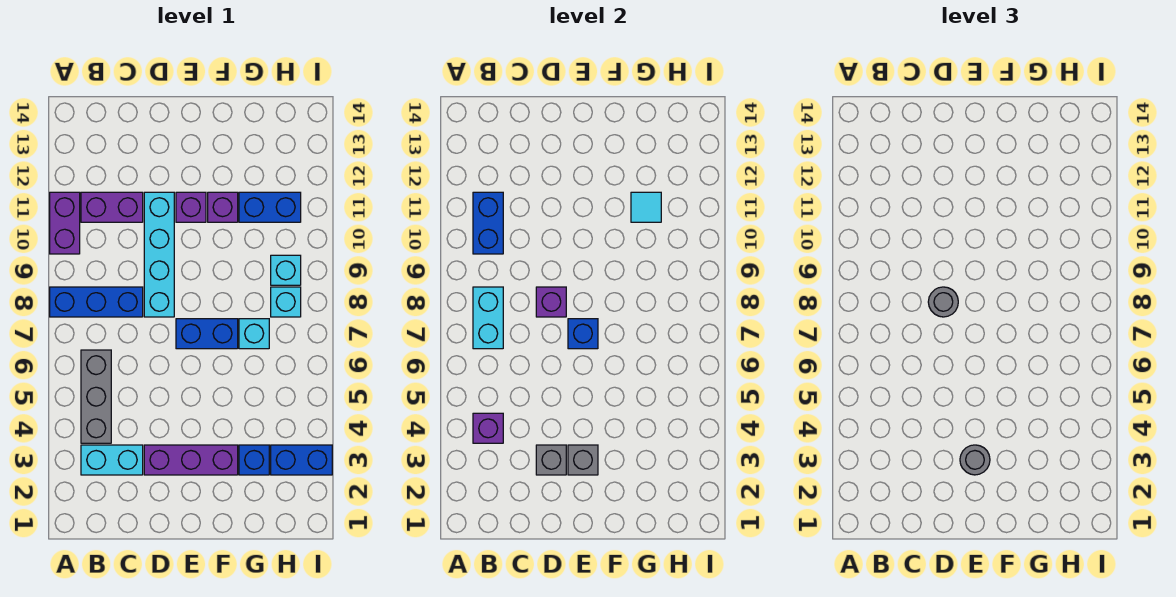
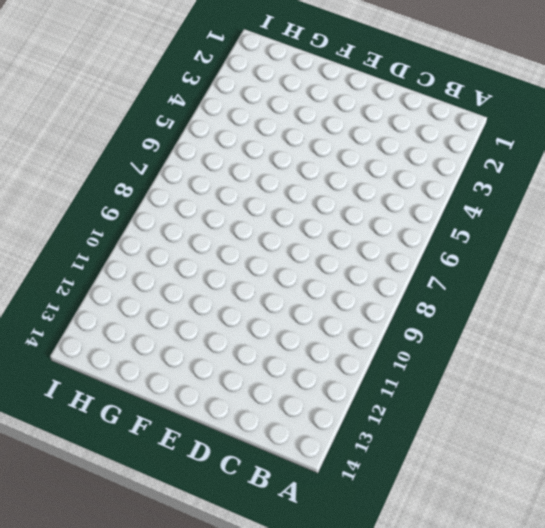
none -> blue brick A8:C8 level 1
none -> purple brick A10:A11 level 1
none -> cyan brick B3:C3 level 1

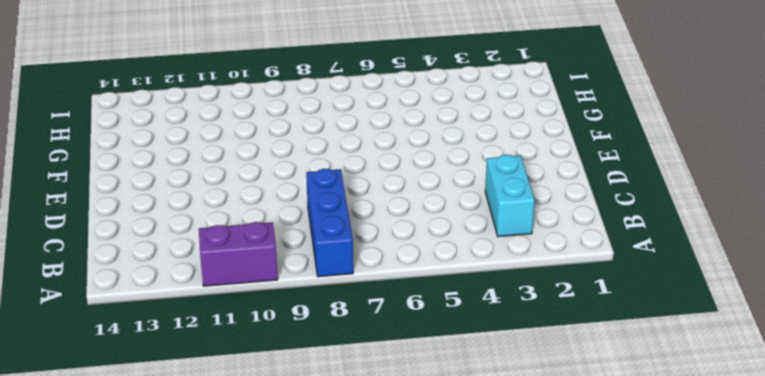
none -> grey brick B4:B6 level 1
none -> purple brick B11:C11 level 1
none -> purple brick D3:F3 level 1

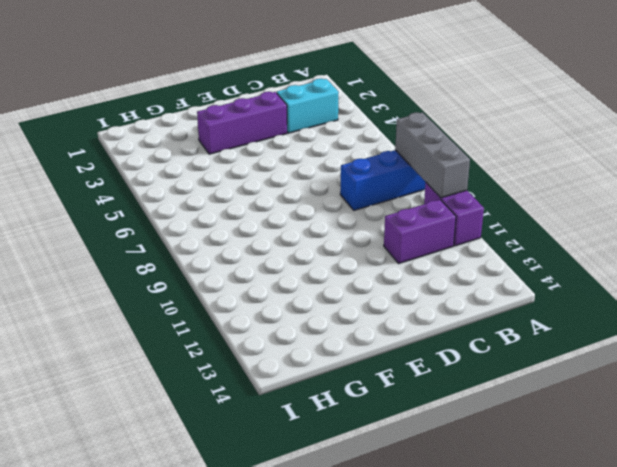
grey brick A8:A10 level 2 -> grey brick B4:B6 level 1
none -> cyan brick D8:D11 level 1
none -> blue brick E7:F7 level 1
none -> purple brick E11 level 1

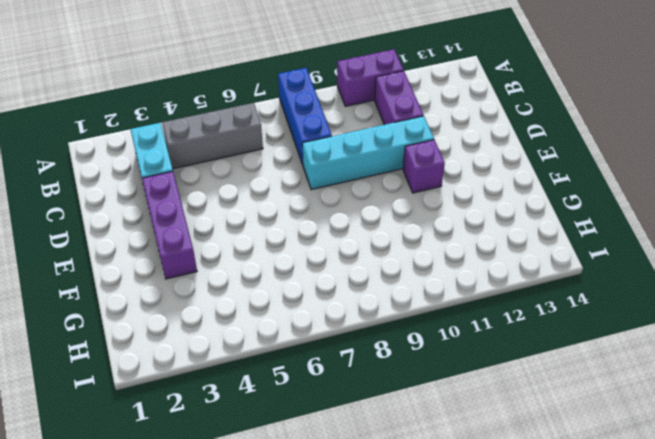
none -> blue brick E7:F7 level 1
none -> purple brick F11 level 1
none -> blue brick G3 level 1

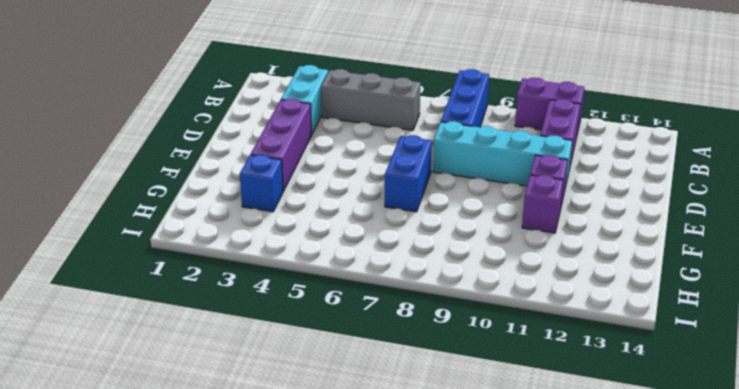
none -> cyan brick G7 level 1
none -> blue brick G11:H11 level 1
none -> blue brick H3:I3 level 1

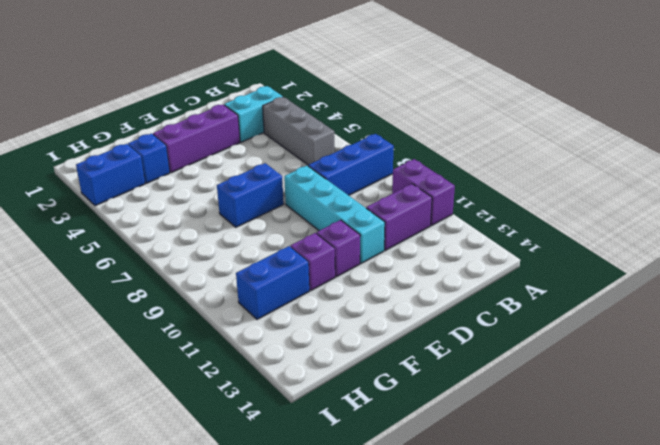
none -> cyan brick G7 level 1
none -> cyan brick H8 level 1
none -> cyan brick H9 level 1

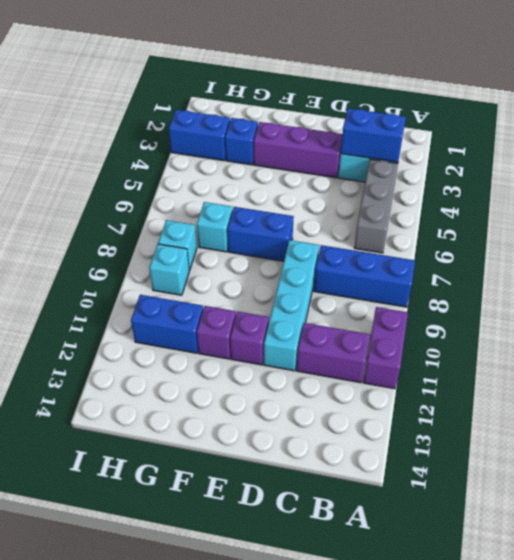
blue brick B3:C3 level 2 -> blue brick B10:B11 level 2
none -> purple brick B4 level 2
none -> cyan brick B7:B8 level 2
none -> grey brick D3 level 2

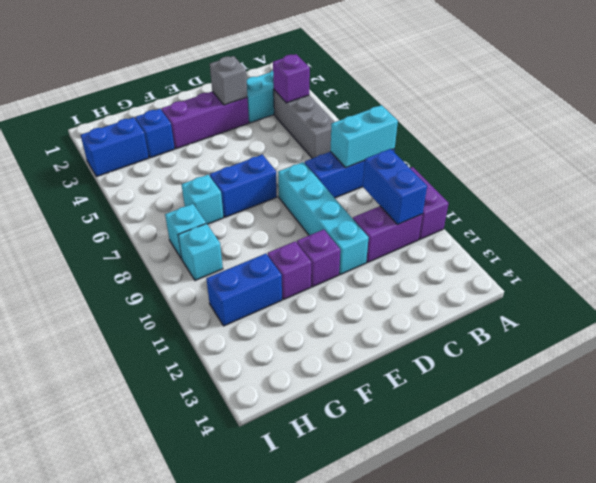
cyan brick A8:B8 level 2 -> cyan brick B7:B8 level 2
none -> purple brick D8 level 2
none -> grey brick E3 level 2
none -> blue brick E7 level 2

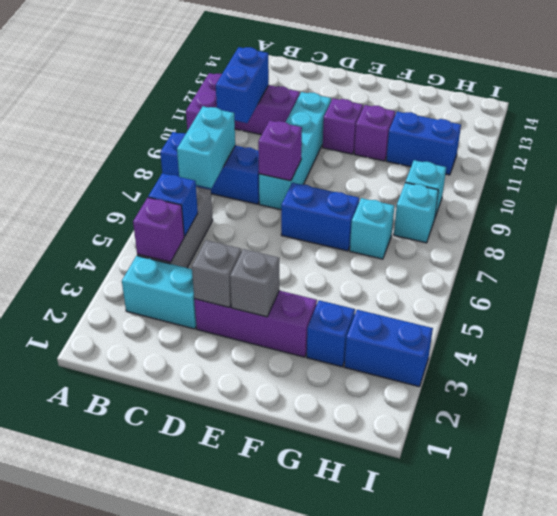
blue brick B5 level 2 -> blue brick E7 level 2
none -> cyan tile G11 level 2
none -> grey round brick D8 level 3
none -> grey round brick E3 level 3

